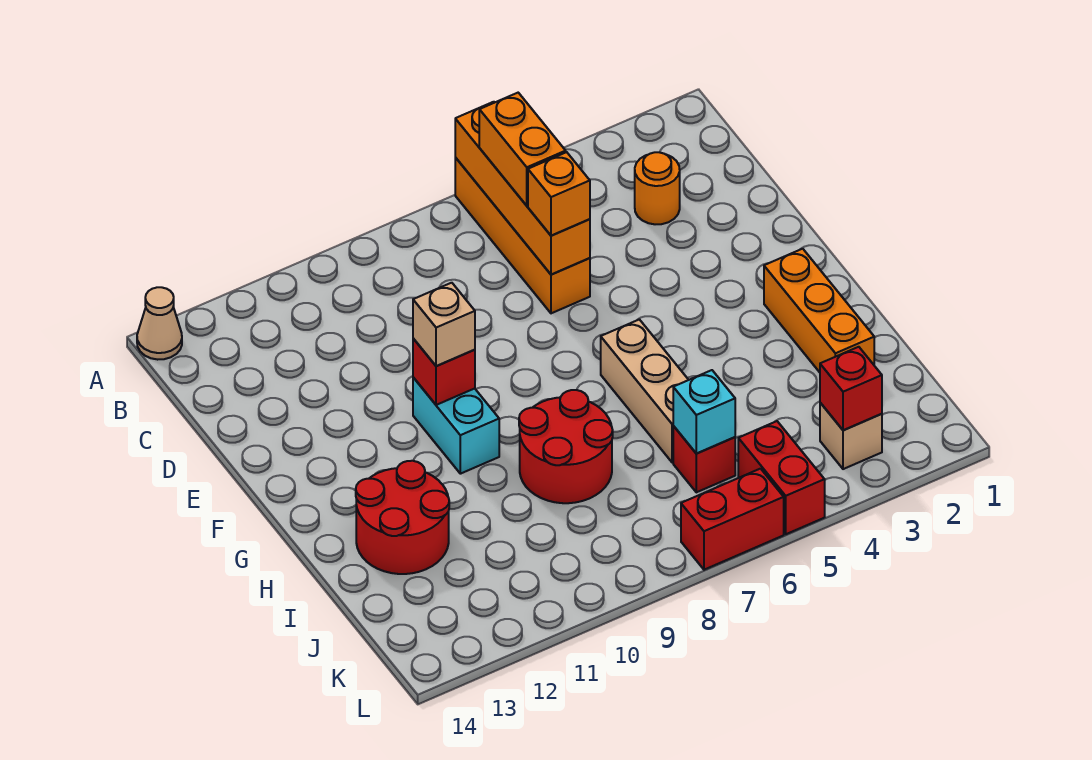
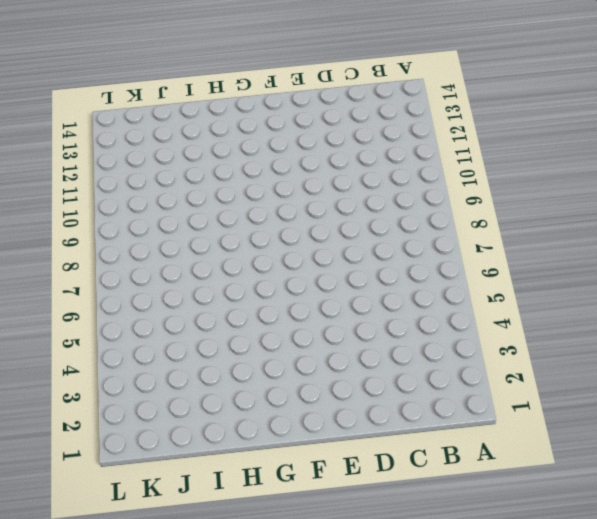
none -> orange brick A6:D6 level 1
none -> tan cone A14 level 1
none -> orange round brick C3 level 1

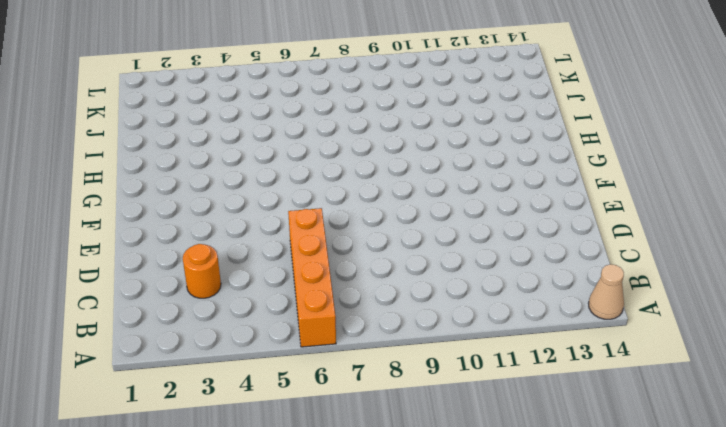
none -> cyan brick F10:G10 level 1
none -> orange brick G2:I2 level 1
none -> tan brick G6:I6 level 1

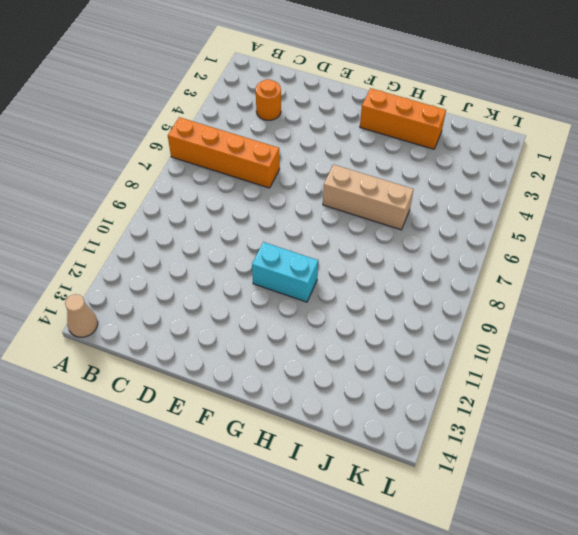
none -> red round brick H8:I9 level 1
none -> red round brick H12:I13 level 1
none -> red brick J6 level 1

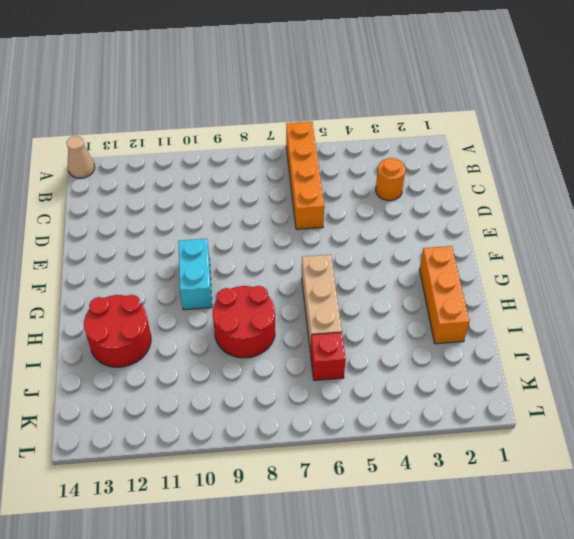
none -> tan brick K3 level 1
none -> red brick K5:L5 level 1
none -> red brick L6:L7 level 1

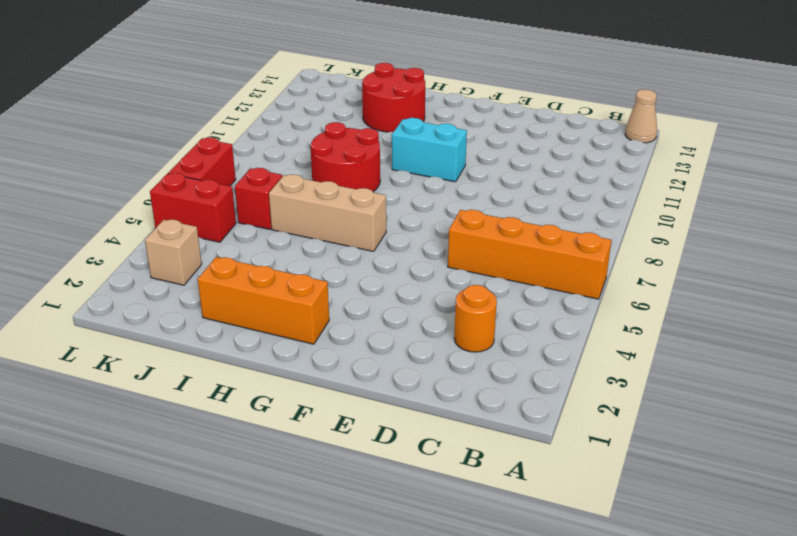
none -> orange brick A6:D6 level 2
none -> red brick F10 level 2
none -> cyan brick J6 level 2

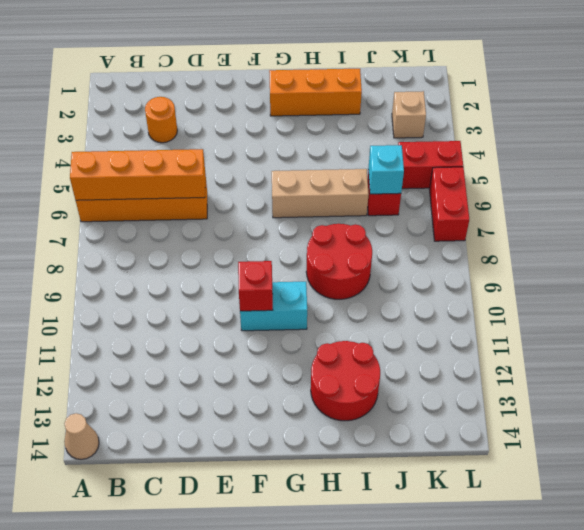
none -> red brick K3 level 2
none -> orange brick B6:C6 level 3
none -> orange brick D6 level 3

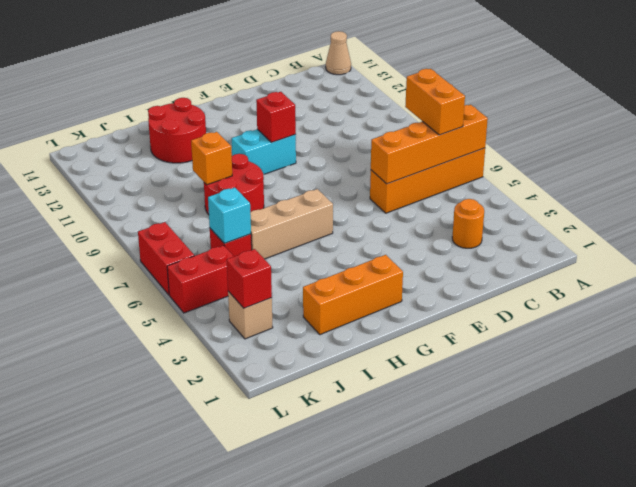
orange brick B6:B7 level 3 -> orange brick B6:C6 level 3
orange brick I9 level 2 -> orange brick D6 level 3
none -> tan brick F10 level 3

